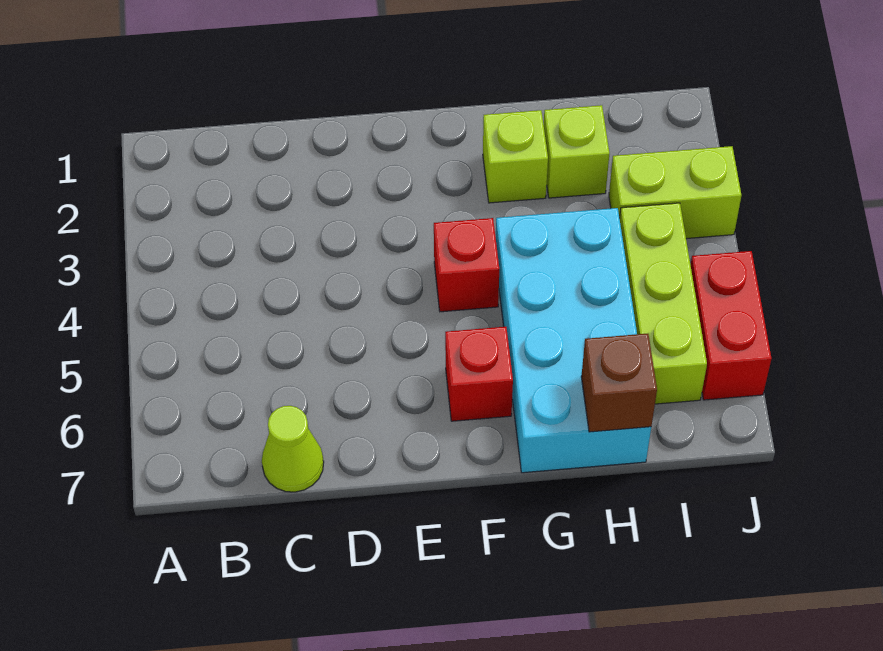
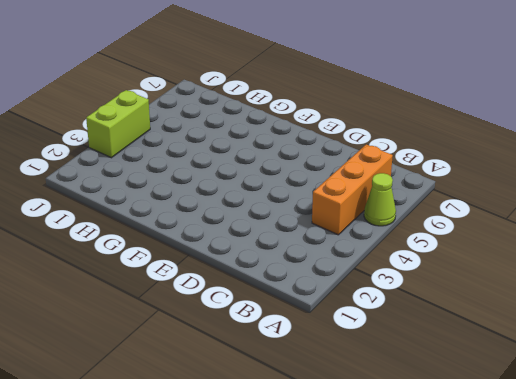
lime cone A5 level 1 -> lime cone C7 level 1
orange brick B4:B6 level 1 -> none
lime brick J3:J4 level 1 -> lime brick I3:J3 level 1
none -> red brick F4 level 1
none -> red brick F6 level 1

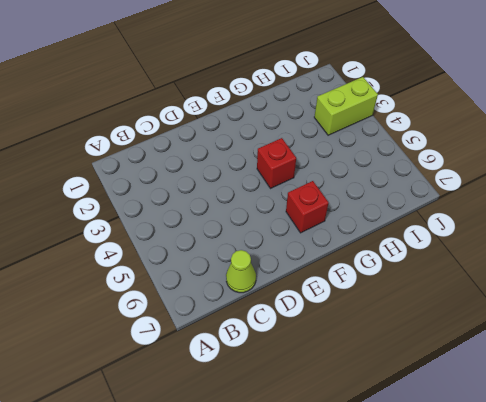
none -> lime brick G2 level 1
none -> cyan brick G4:H7 level 1

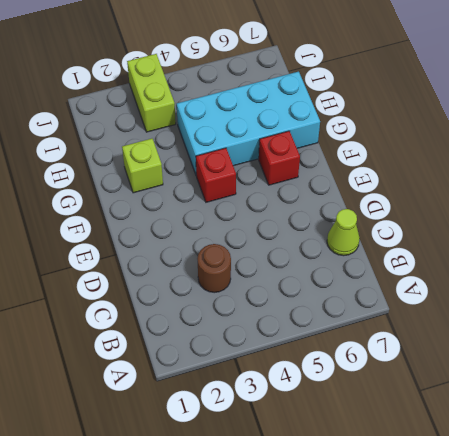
brown round brick C3 level 1 -> none
none -> lime brick H2 level 1
none -> lime brick I4:I6 level 1

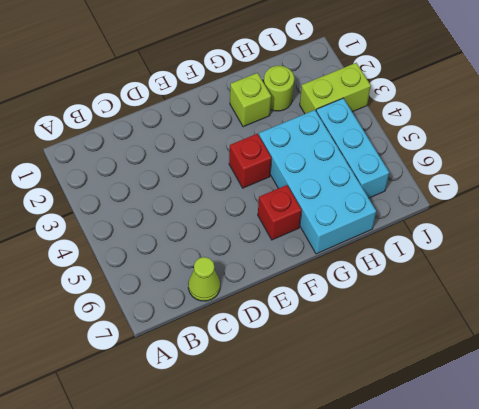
lime round brick H2 level 1 -> lime brick H2 level 1
cyan brick I4:I6 level 1 -> lime brick I4:I6 level 1
none -> red brick J5:J6 level 1
none -> brown brick H7 level 2

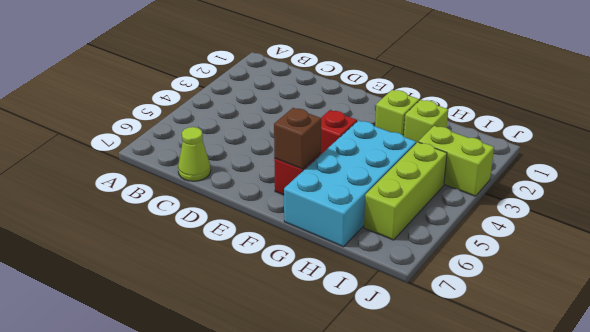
brown brick F6 level 2 -> brown brick H7 level 2
none -> red brick J5:J6 level 1

